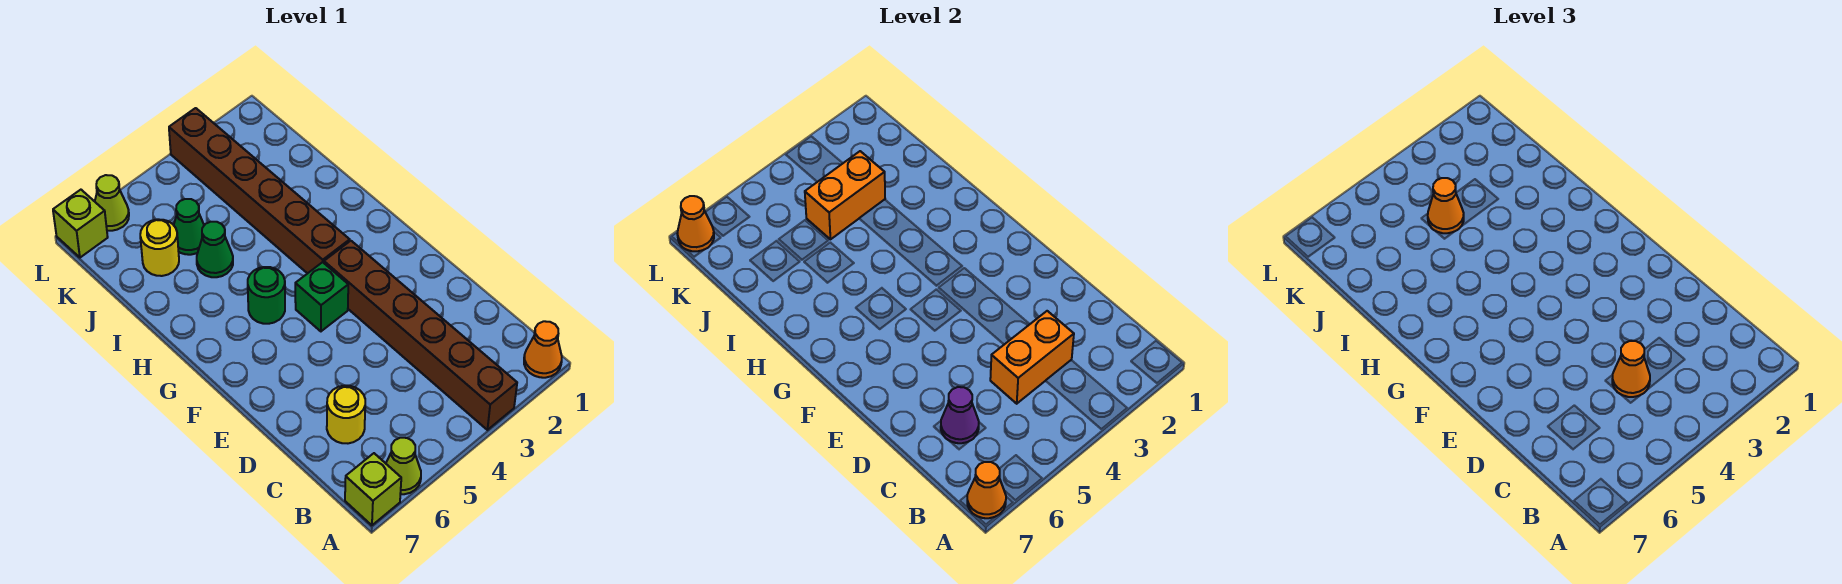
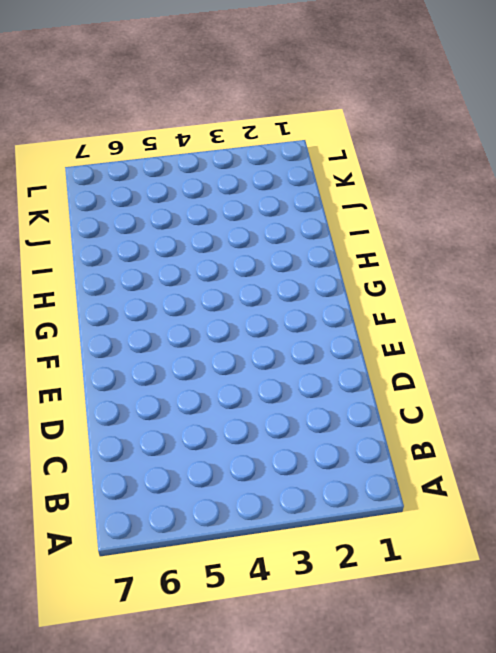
none -> orange cone A1 level 1
none -> brown brick A3:F3 level 1
none -> lime cone A6 level 1

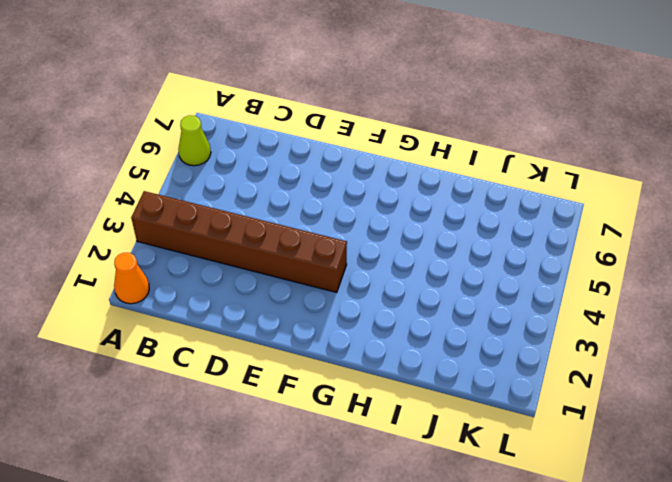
none -> lime brick A7 level 1
none -> yellow round brick C6 level 1
none -> green brick F4 level 1

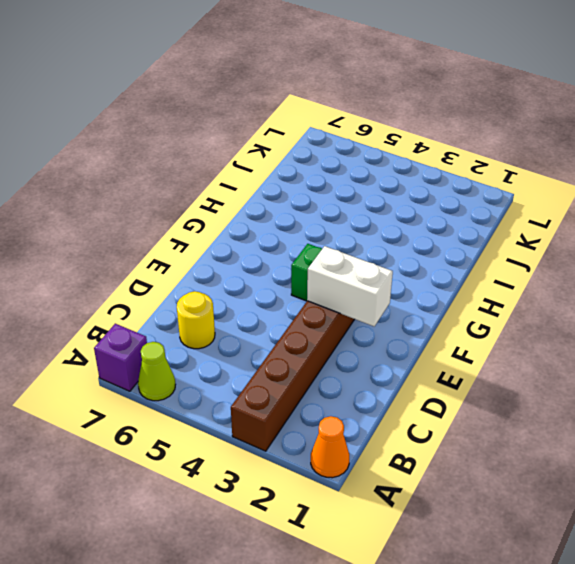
purple brick A7 level 1 -> lime brick A7 level 1
white brick E2:E3 level 2 -> none
none -> brown brick G3:L3 level 1
none -> green round brick G5 level 1
none -> green cone I5 level 1

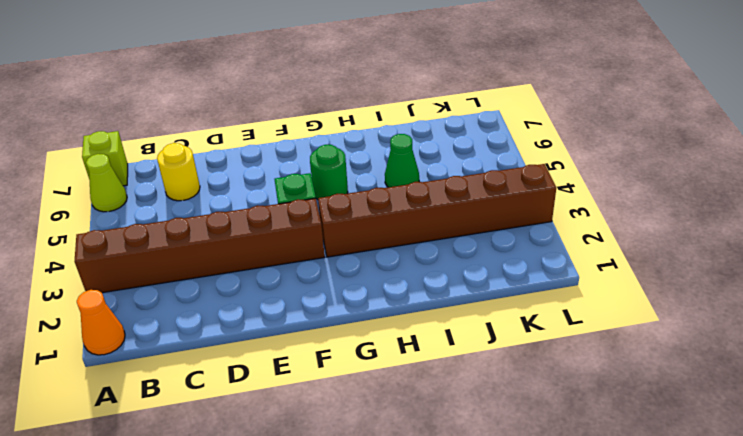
none -> green cone J5 level 1
none -> yellow round brick J6 level 1
none -> lime cone L6 level 1

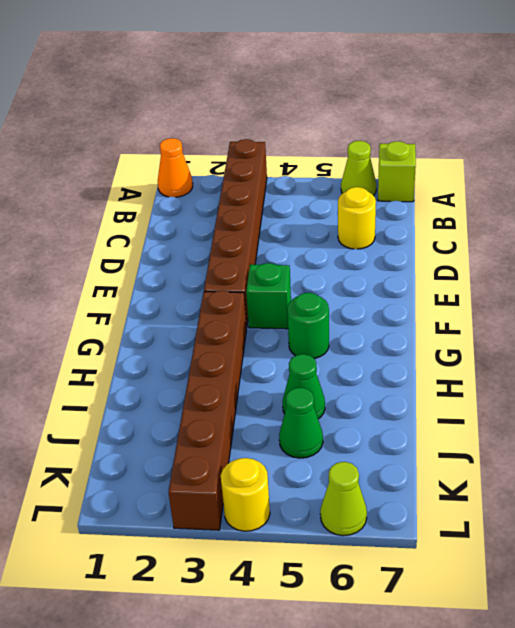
yellow round brick L4 level 1 -> yellow round brick J6 level 1
none -> lime brick L7 level 1
none -> orange cone A7 level 2
none -> orange brick C3:C4 level 2

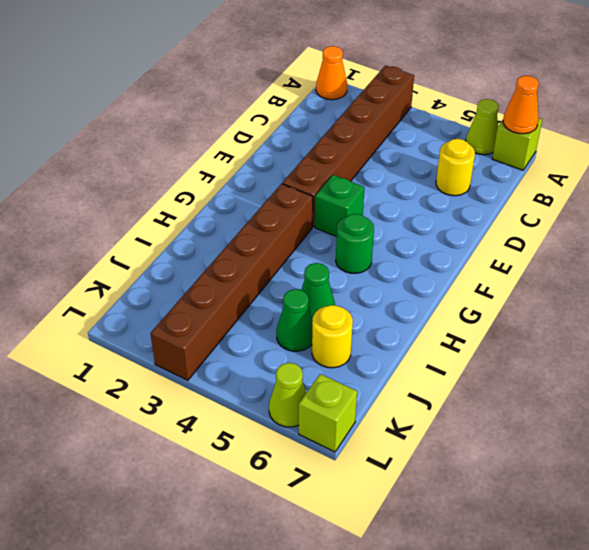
none -> orange brick C3:C4 level 2
none -> purple cone C6 level 2
none -> orange brick J3:J4 level 2

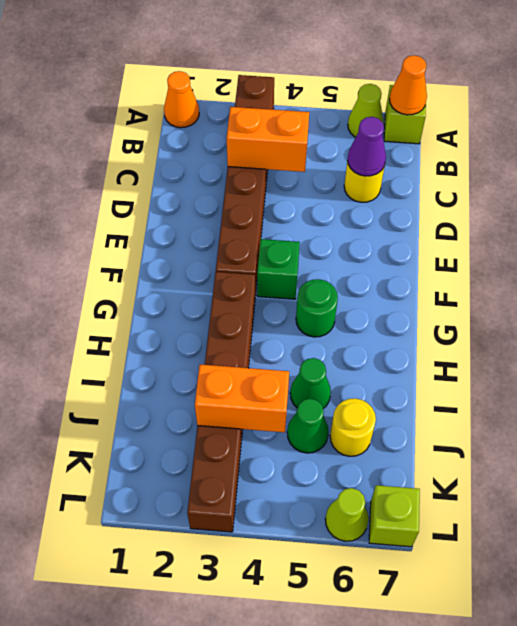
none -> orange cone L7 level 2
none -> orange cone C4 level 3
none -> orange cone J4 level 3

